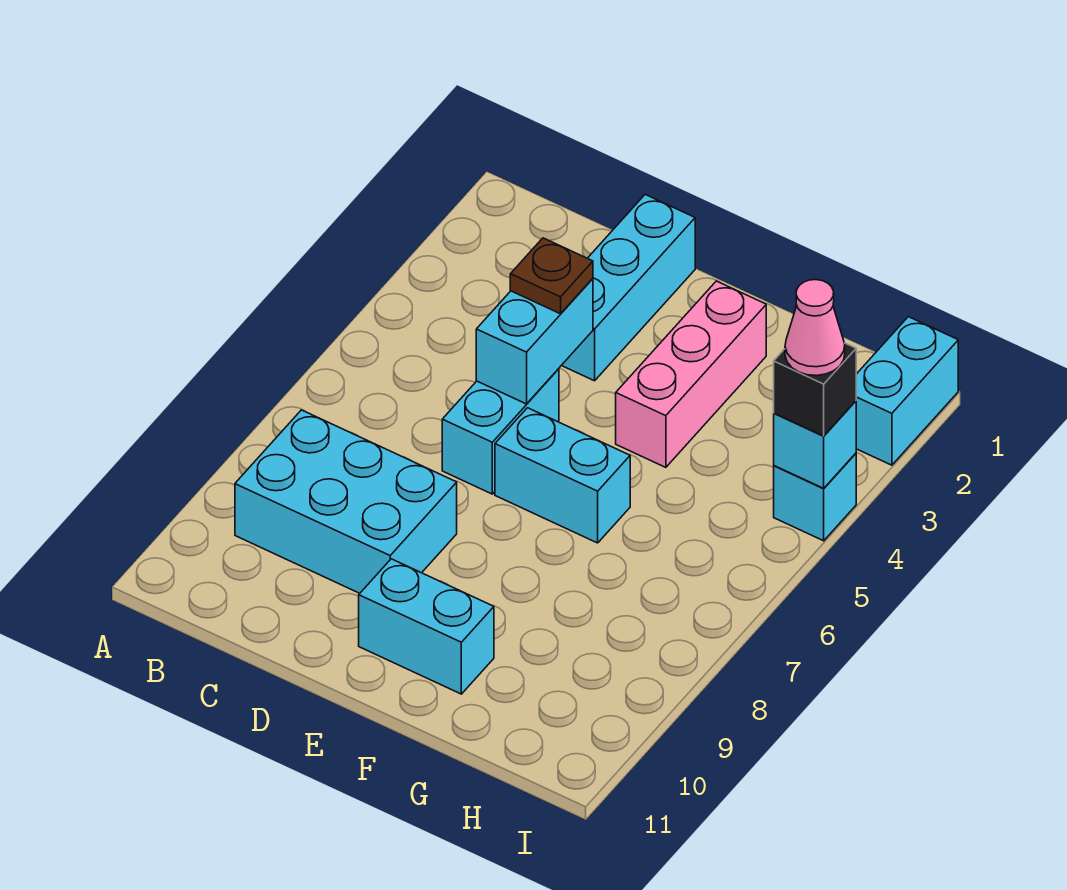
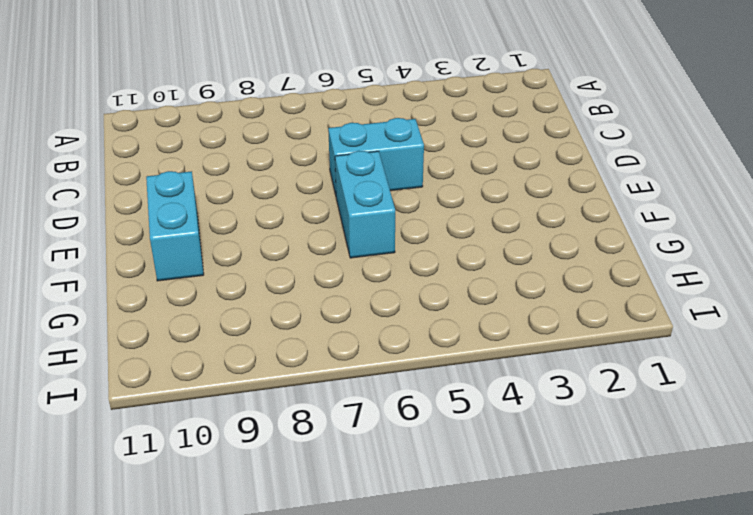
none -> cyan brick B8:D9 level 1
none -> cyan brick D1:D3 level 1
none -> pink brick F2:F4 level 1

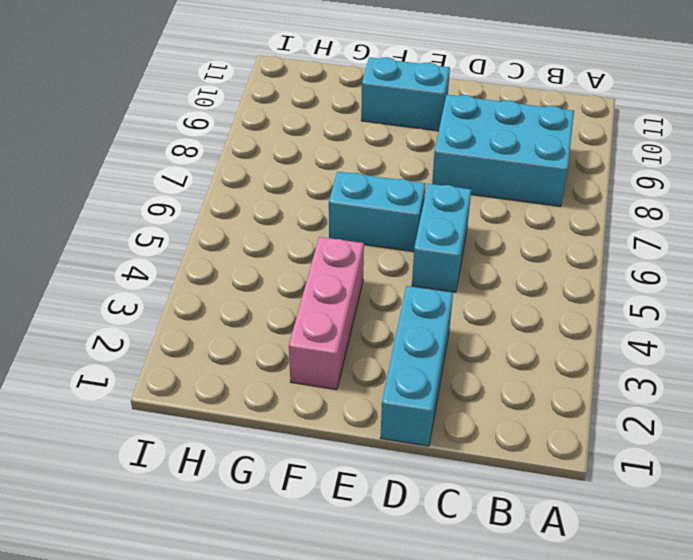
none -> cyan brick I1:I2 level 1
none -> cyan brick I4 level 1
none -> cyan brick D4:D5 level 2

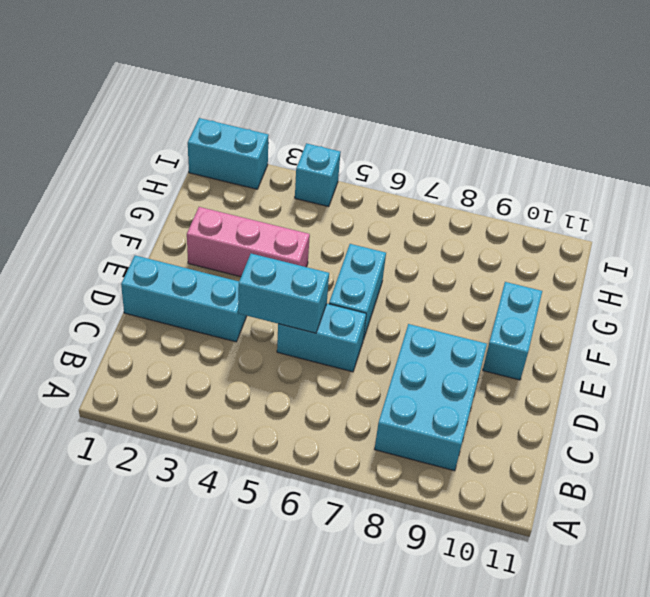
none -> cyan brick I4 level 2
none -> brown plate D4 level 3
none -> black brick I4 level 3

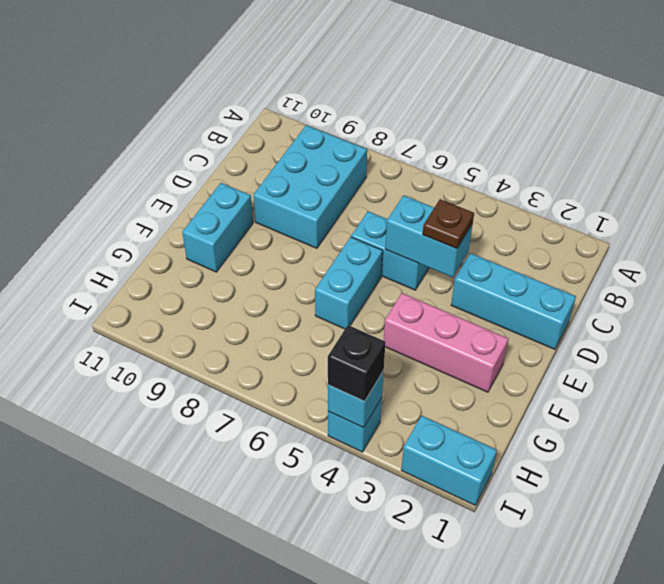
none -> pink cone I4 level 4

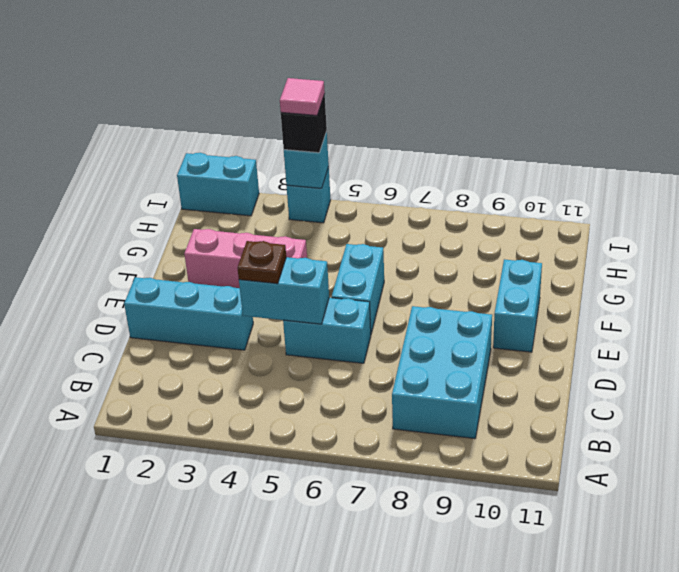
pink tile I4 level 4 -> pink cone I4 level 4

